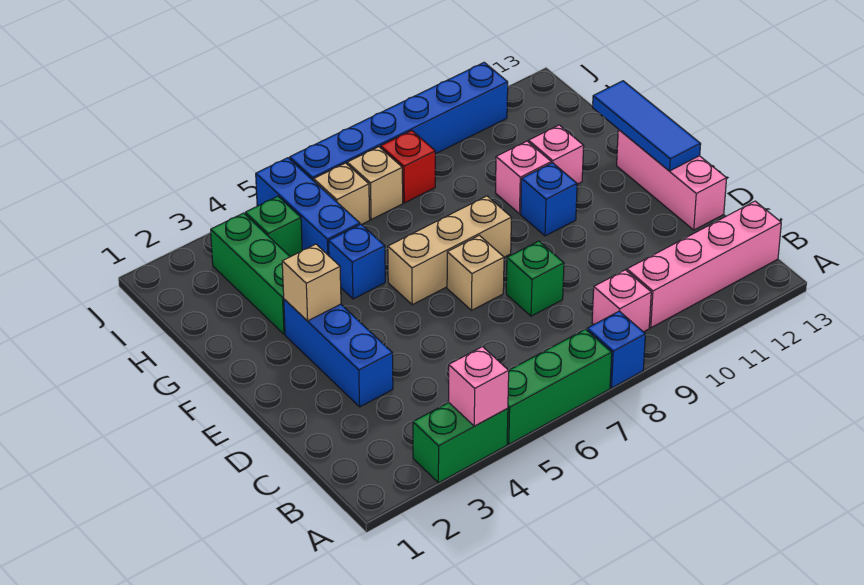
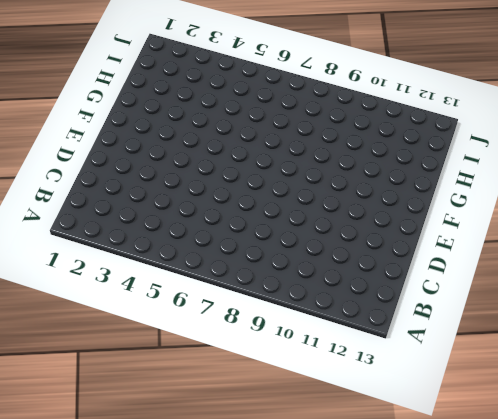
none -> green brick A3:A4 level 1
none -> green brick A5:A7 level 1
none -> blue brick A8 level 1

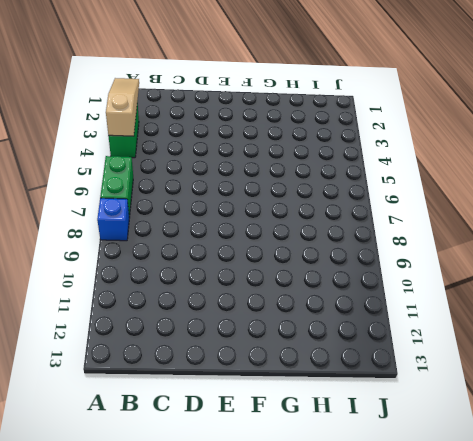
tan slope A2:A4 level 2 top 4 -> pink brick A4 level 2
green brick A6:A7 level 1 -> green brick A5:A7 level 1
none -> pink brick B9 level 1
none -> pink brick B10:B13 level 1
none -> blue brick D3:F3 level 1

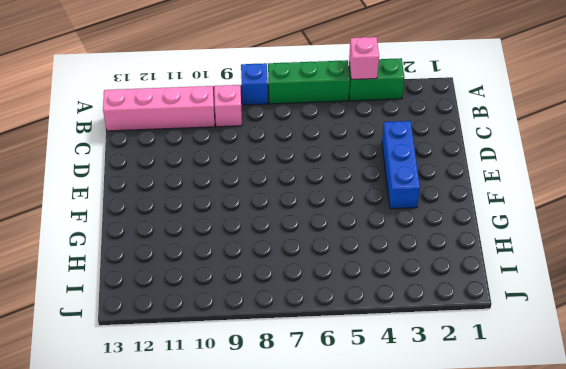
none -> green brick D8 level 1
none -> pink brick D13:F13 level 1
none -> tan brick E7 level 1

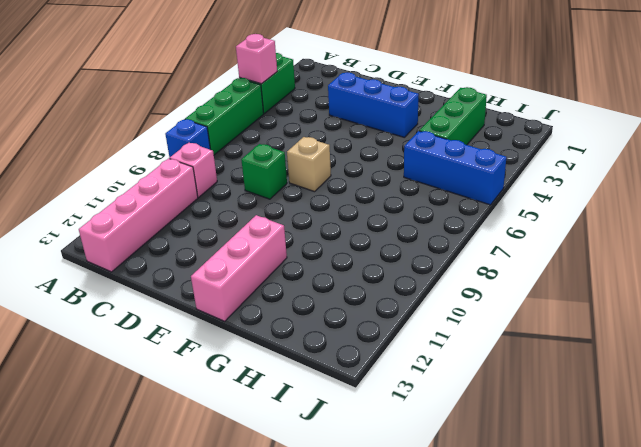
pink brick F11:F13 level 1 -> pink brick D13:F13 level 1
green brick H2:H4 level 1 -> green brick G3:I3 level 1
none -> tan brick F6:F8 level 1
none -> blue brick F10 level 1
none -> blue brick G5 level 1

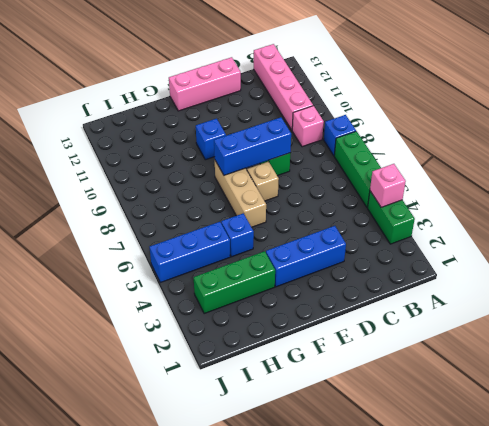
blue brick D8:F8 level 2 -> none
none -> pink brick G10 level 1
none -> pink brick G11 level 1
none -> green brick I4 level 1

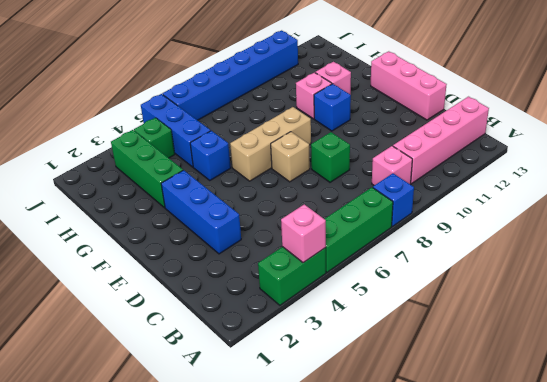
none -> tan brick I6 level 1
none -> tan brick I7 level 1
none -> red brick I8 level 1

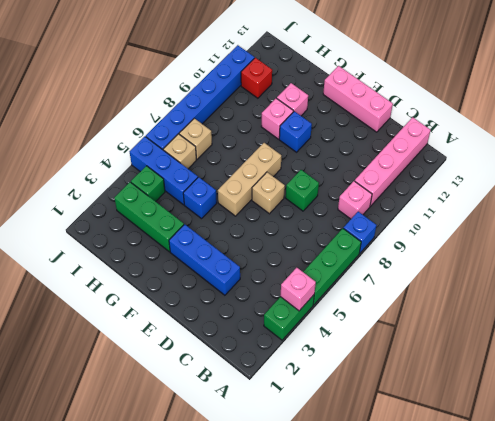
red brick I11 level 1 -> red brick I8 level 1
none -> blue tile E13:G13 level 2
none -> tan brick F3 level 2

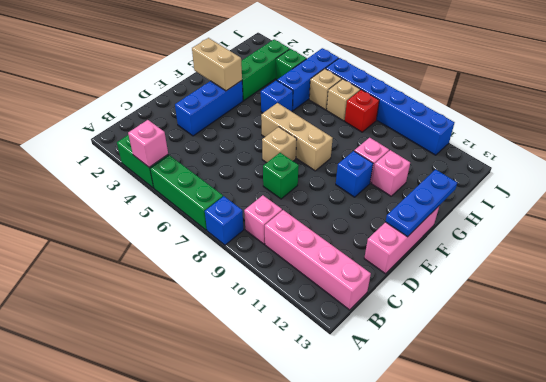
blue plate E13:G13 level 2 -> blue tile E13:G13 level 2
tan brick F2:F3 level 2 -> tan brick F3 level 2

